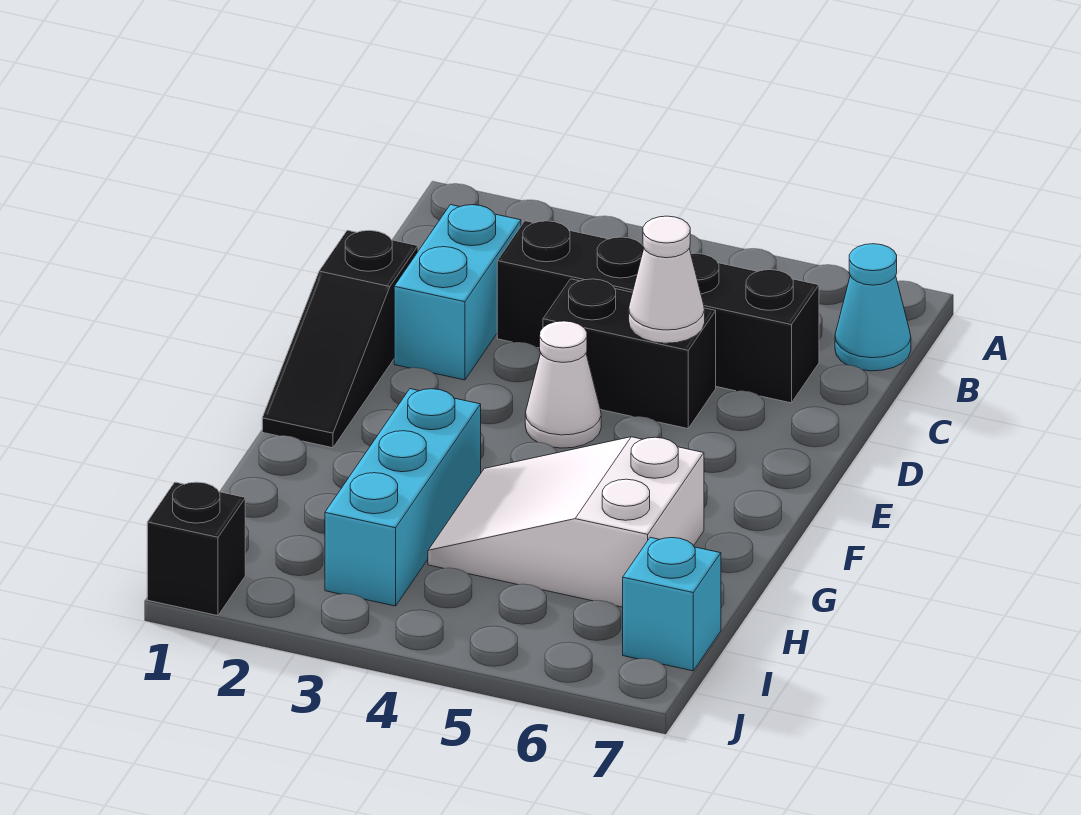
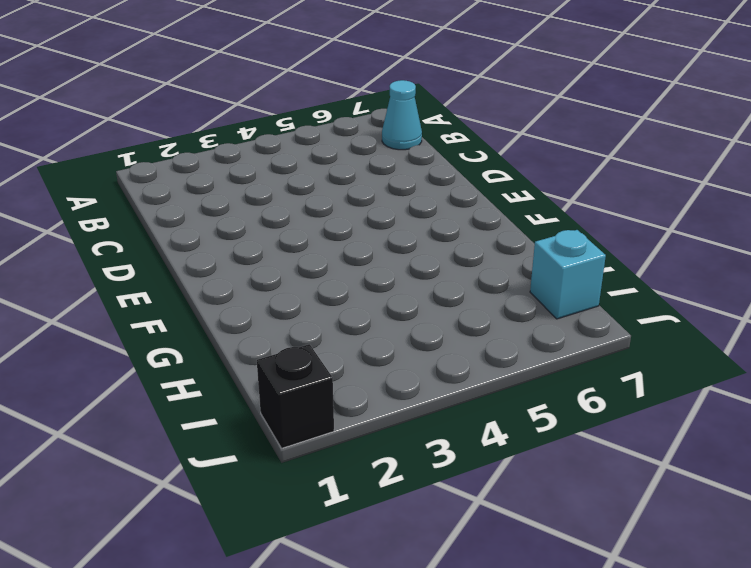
none -> cyan brick C2:D2 level 1
none -> black brick C3:C6 level 1

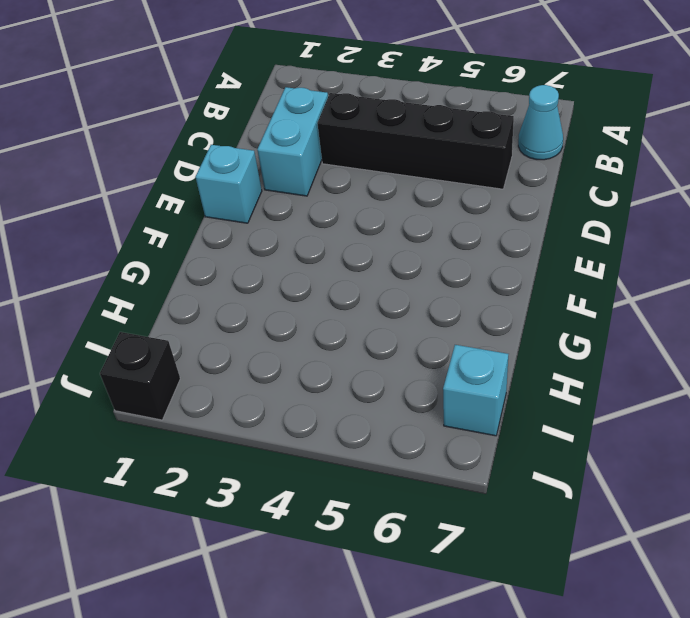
cyan brick E1 level 1 -> black slope D1:F1 level 1 top D
none -> black brick D4:D5 level 1
none -> white cone E4 level 1

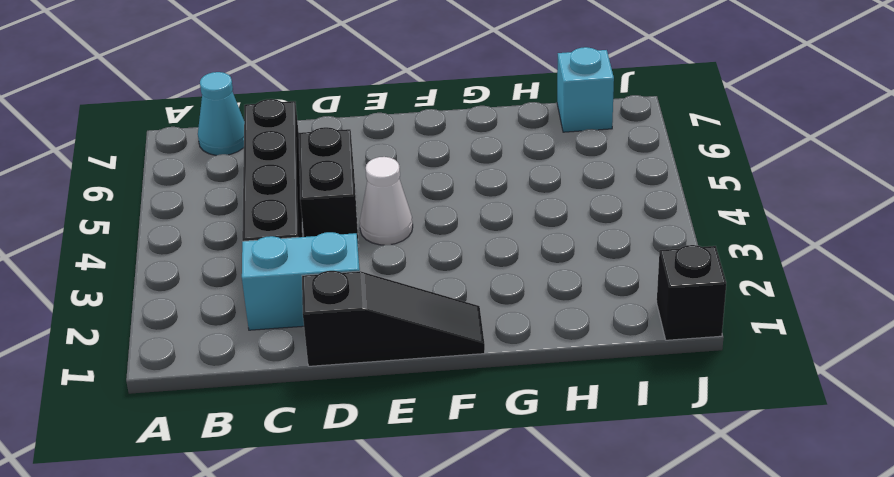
none -> cyan brick G3:I3 level 1
none -> white slope G4:H6 level 1 top 6

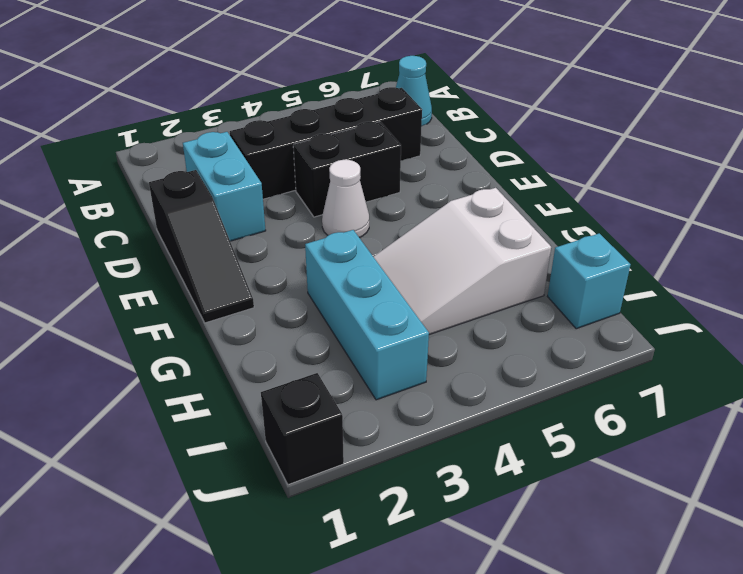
none -> white cone D5 level 2

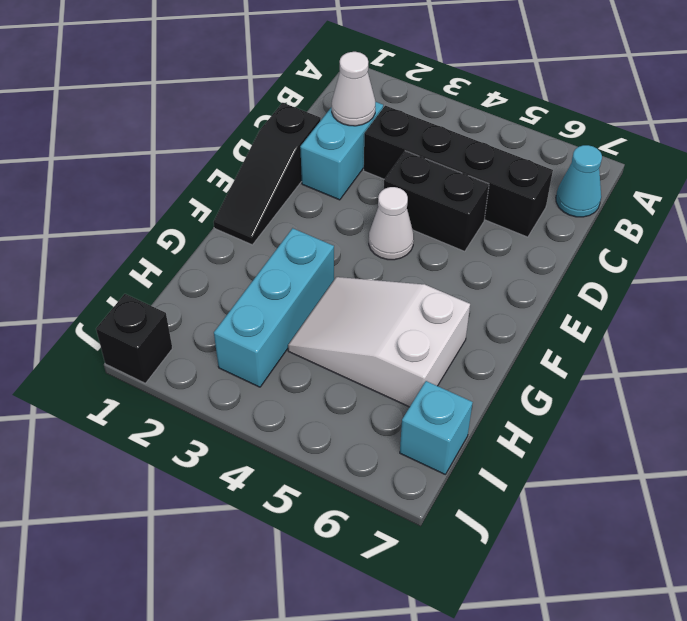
white cone C2 level 2 -> white cone D5 level 2

